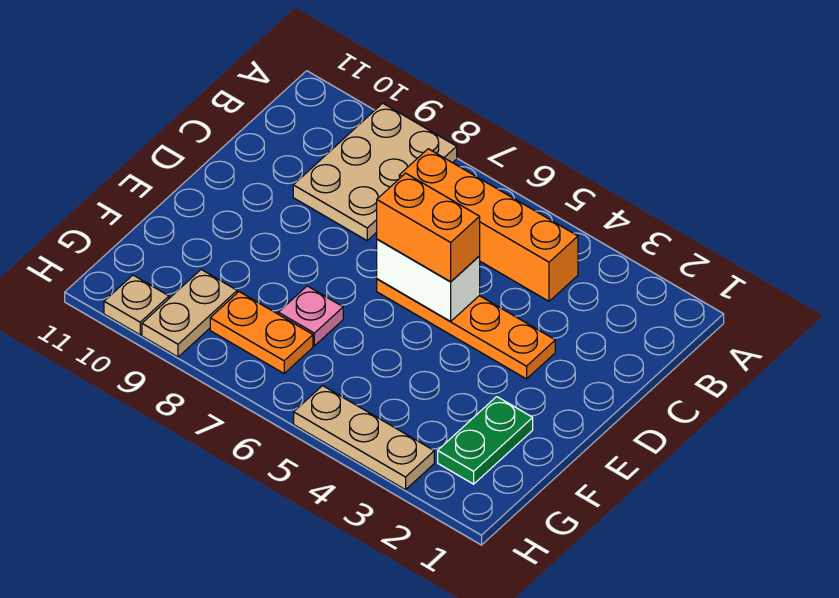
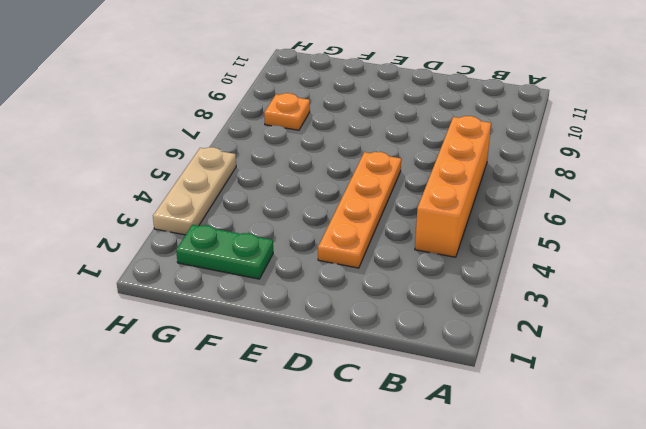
orange plate G8 level 1 -> orange plate G7:G8 level 1
none -> tan plate A8:C9 level 1
none -> pink plate F7 level 1

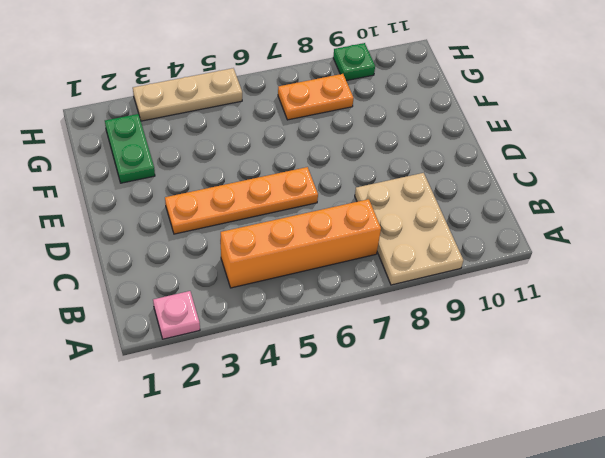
pink plate A2 level 1 -> pink plate F7 level 1
green plate H9 level 1 -> tan plate G9:H9 level 1
none -> tan plate H10 level 1
none -> white brick D5:D6 level 2

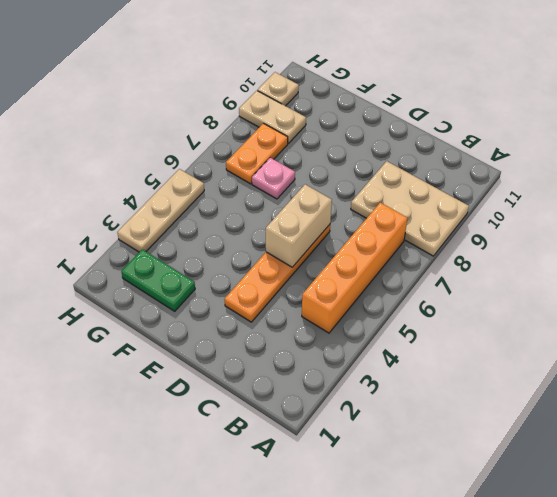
tan brick D5:D6 level 2 -> white brick D5:D6 level 2
none -> orange brick D5:D6 level 3

